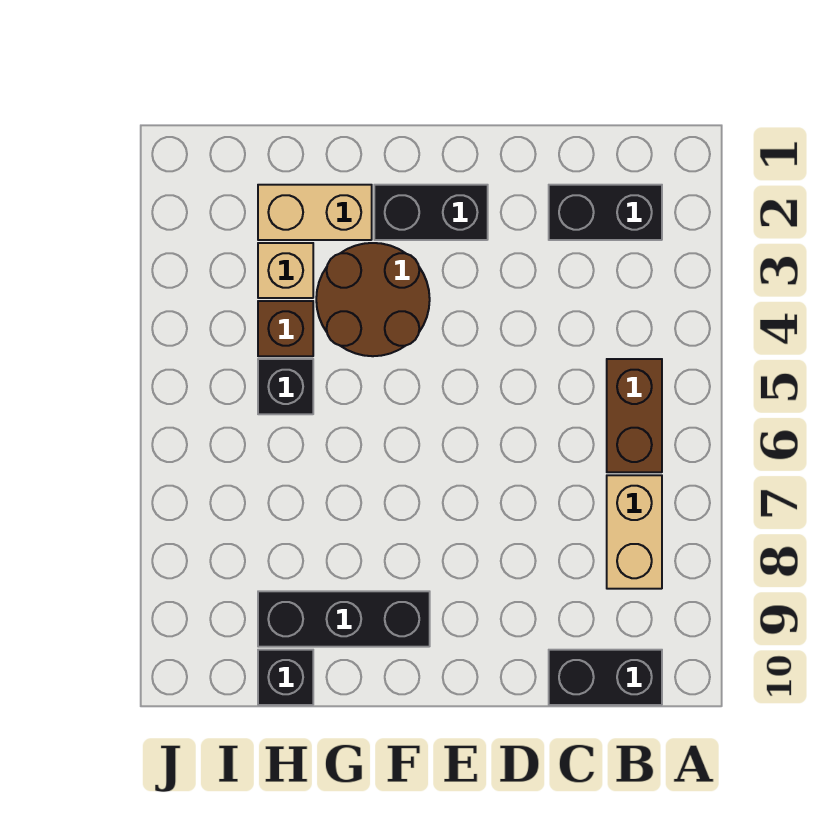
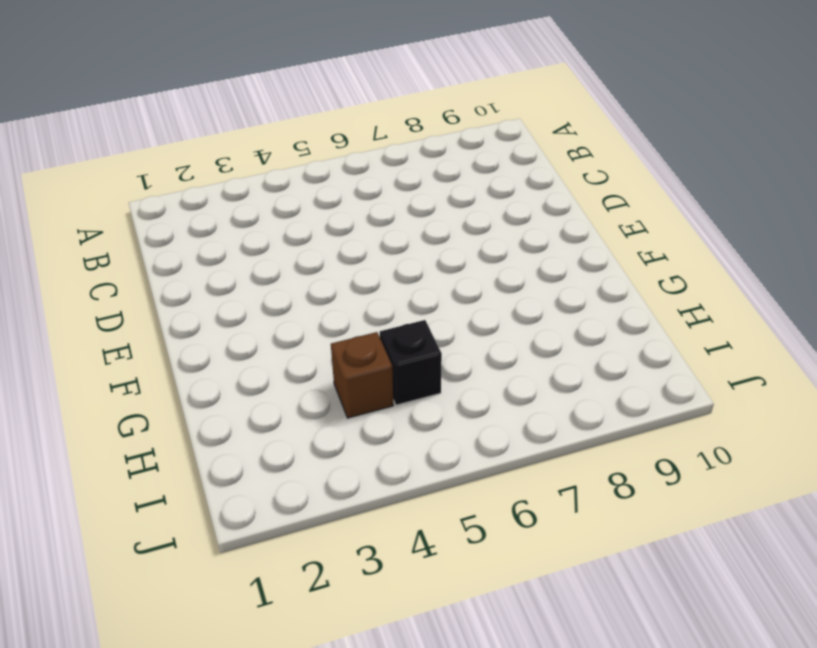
none -> black brick B2:C2 level 1
none -> brown brick B5:B6 level 1
none -> tan brick B7:B8 level 1

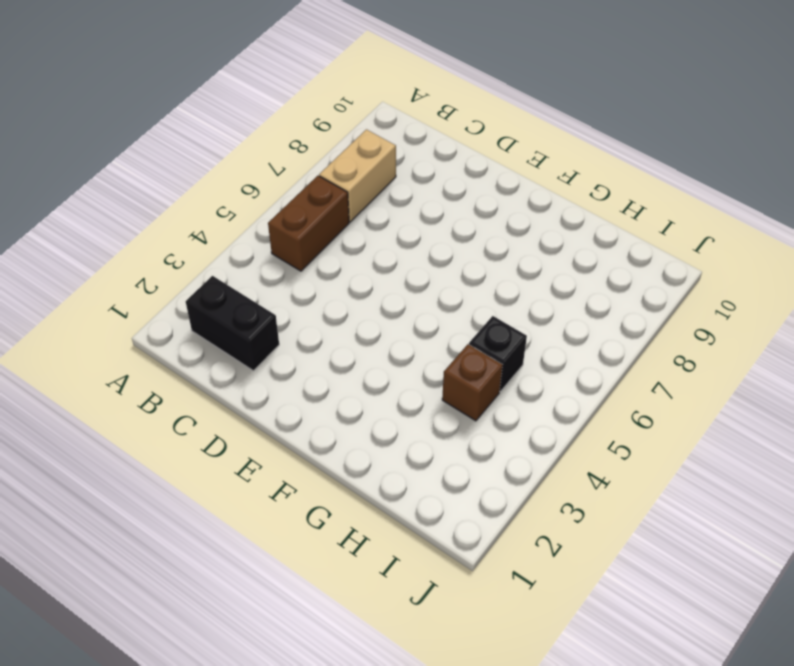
none -> black brick B10:C10 level 1
none -> black brick E2:F2 level 1
none -> brown round brick F3:G4 level 1

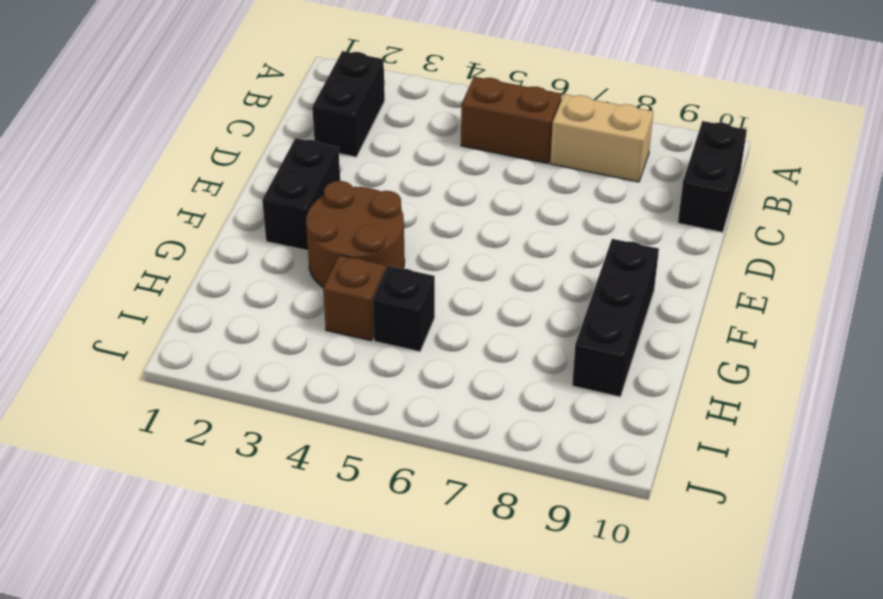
none -> tan brick G2:H2 level 1
none -> tan brick H3 level 1
none -> black brick H10 level 1

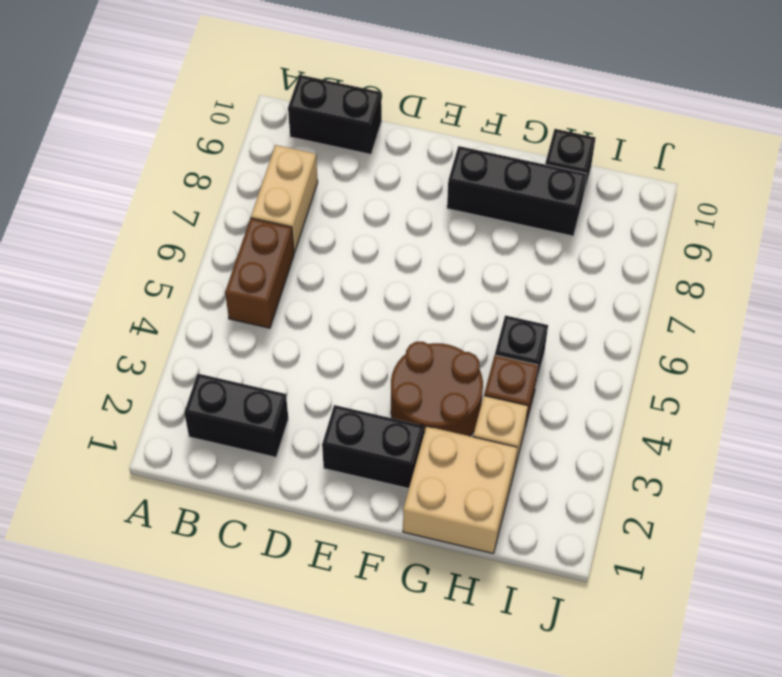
tan brick G1:H2 level 1 -> tan brick G2:H2 level 1

